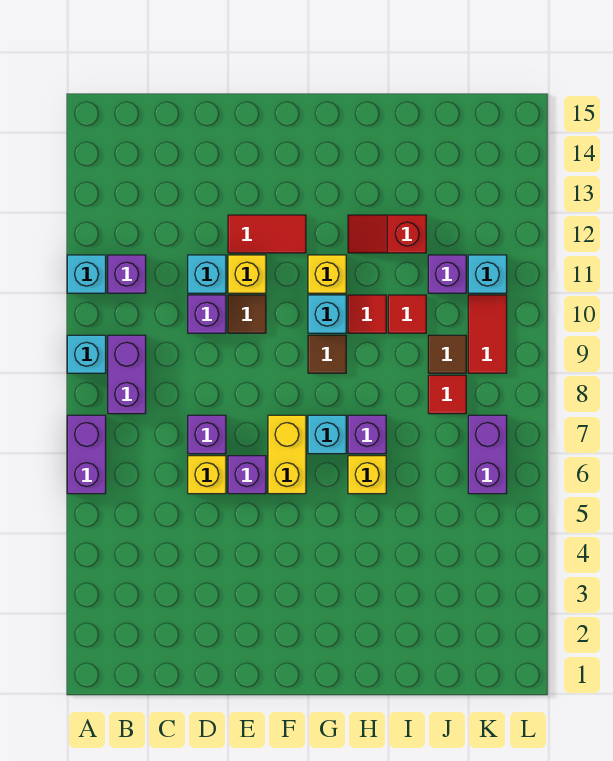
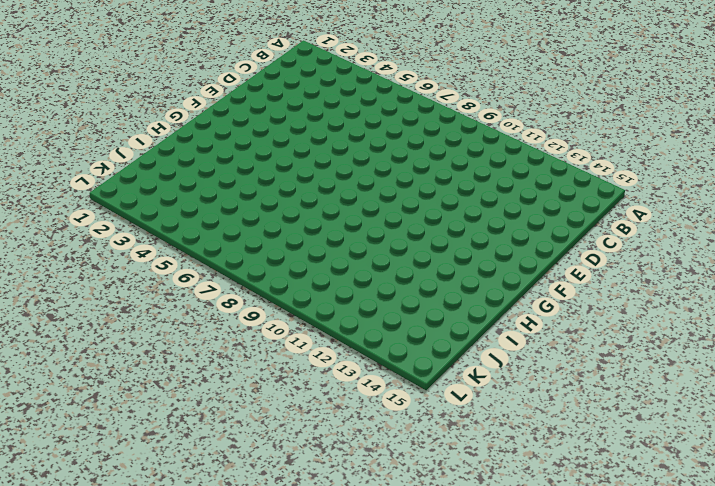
none -> purple brick A6:A7 level 1
none -> cyan brick A9 level 1
none -> cyan brick A11 level 1

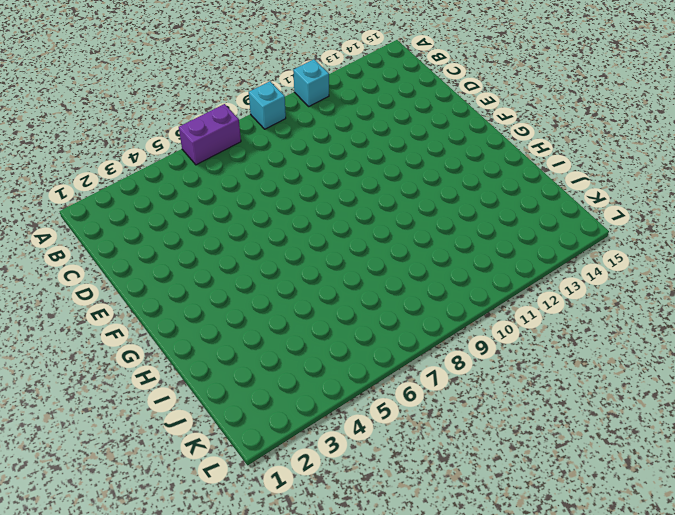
none -> purple brick B8:B9 level 1
none -> purple brick B11 level 1
none -> yellow brick D6 level 1

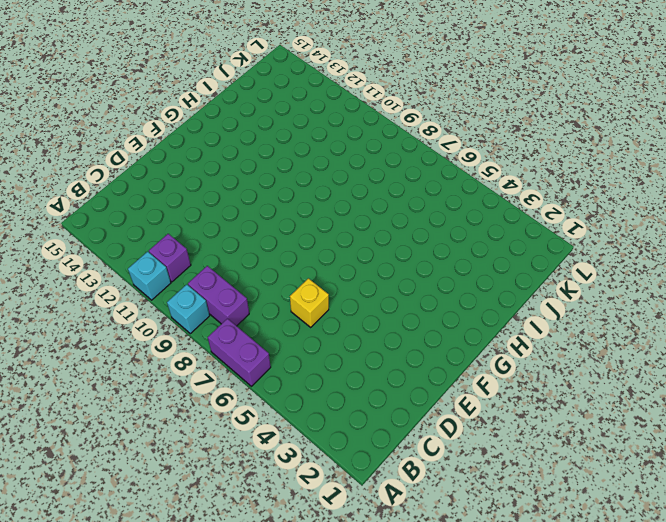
none -> purple brick D7 level 1
none -> purple brick D10 level 1
none -> cyan brick D11 level 1

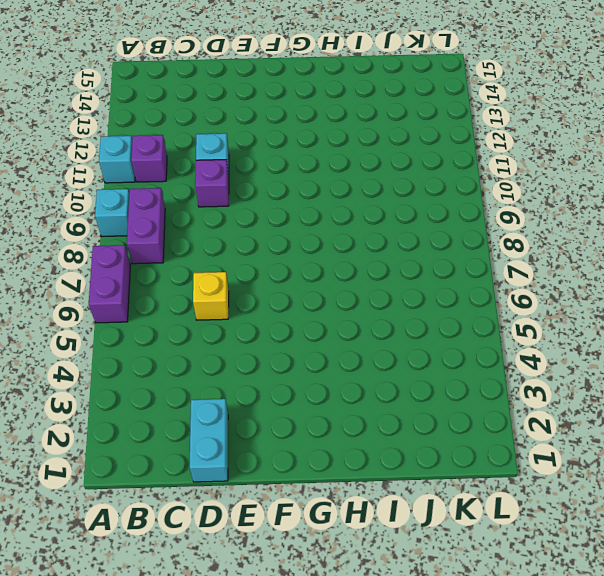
cyan brick D1:D2 level 1 -> none
none -> purple brick D7 level 1
none -> purple brick E6 level 1
none -> brown tile E10 level 1

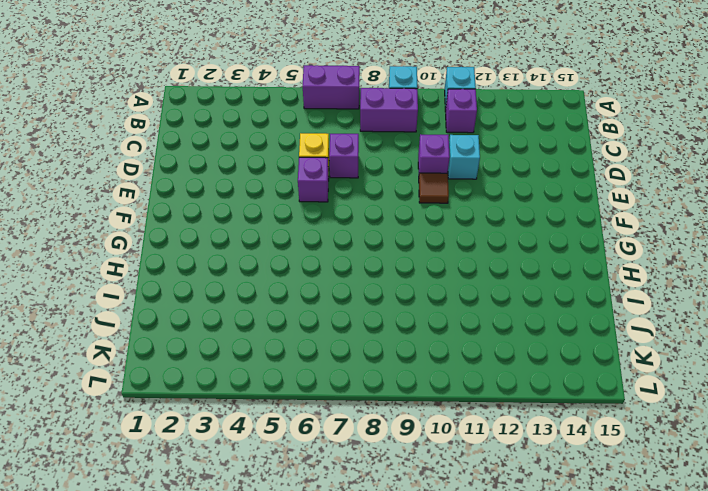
none -> yellow brick E11 level 1
none -> red tile E12:F12 level 1
none -> yellow brick F6:F7 level 1

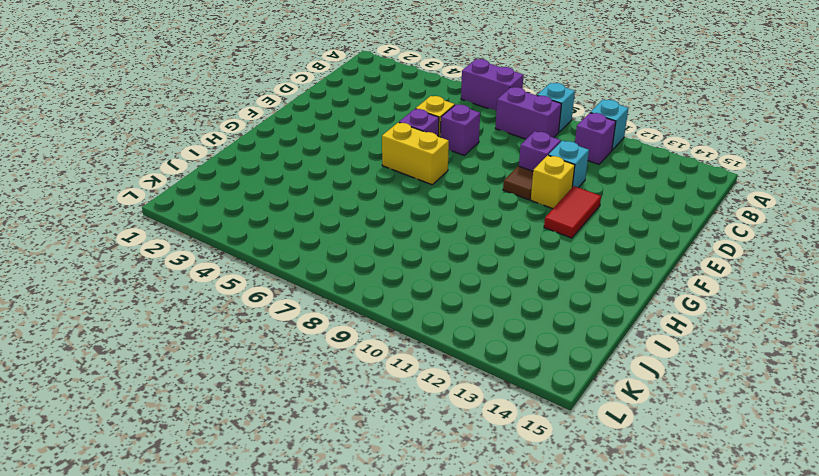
none -> cyan brick G7 level 1
none -> brown tile G9 level 1
none -> cyan brick G10 level 1

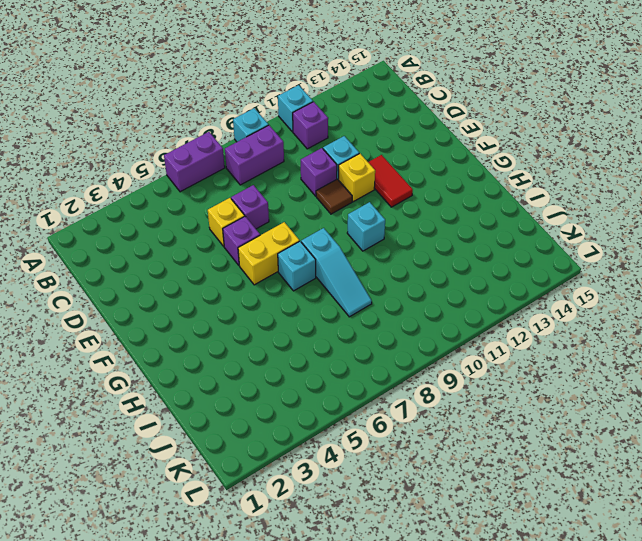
cyan slope G8:I8 level 1 top G -> none
none -> brown tile G9 level 1
none -> yellow brick G11 level 1
none -> yellow brick H6 level 1

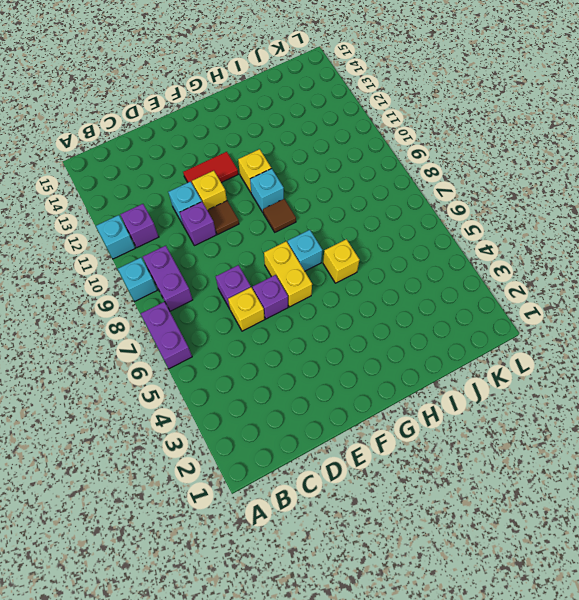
none -> purple brick H7 level 1
none -> red tile H10 level 1
none -> red slope H12:I12 level 1 top I

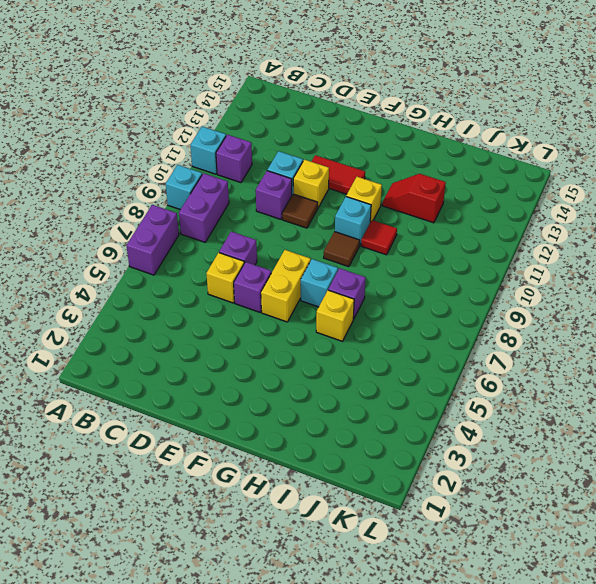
none -> red tile I10 level 1
none -> red tile J8 level 1
none -> brown tile J9 level 1

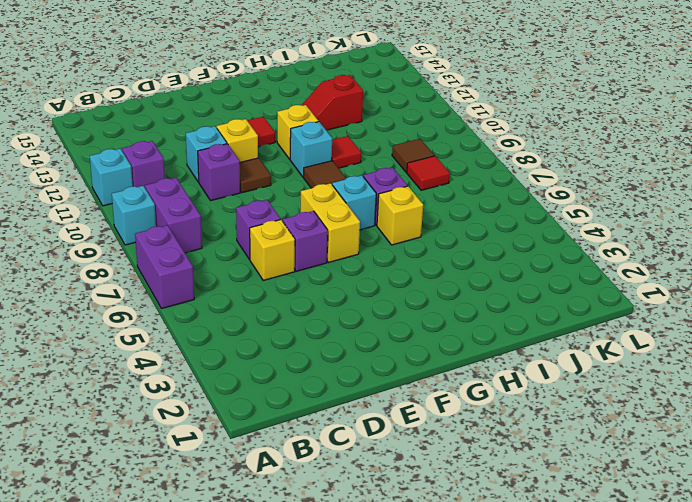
none -> red tile I10 level 1
none -> purple brick J11 level 1
none -> purple brick K6:K7 level 1

